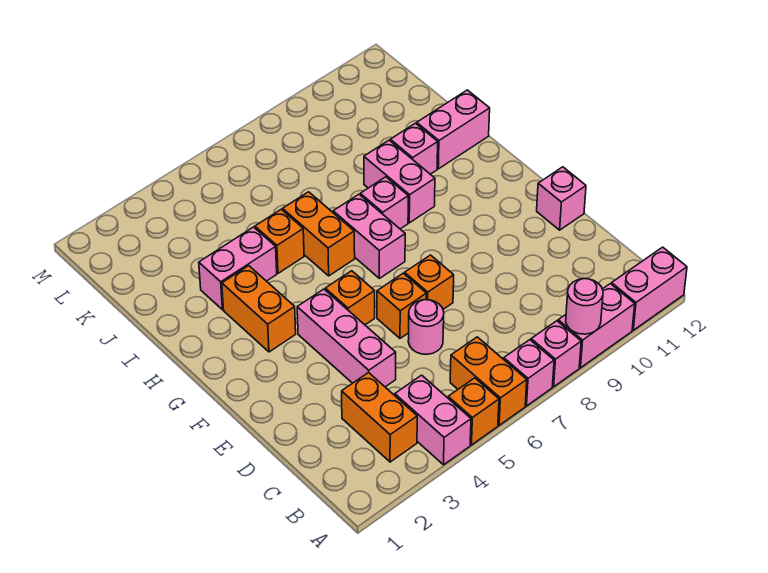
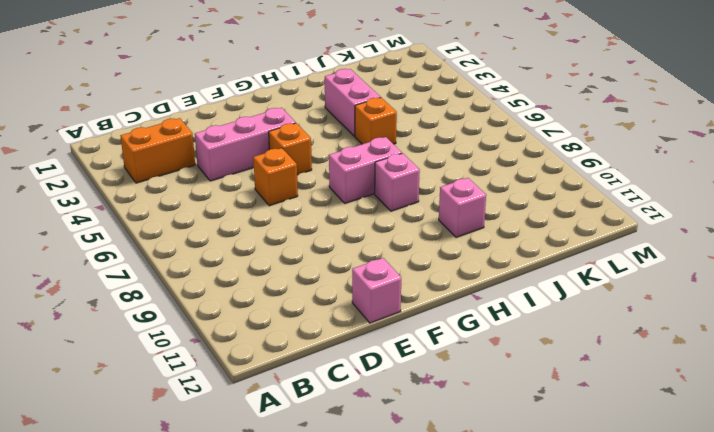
none -> pink brick A4:B4 level 1
none -> orange brick A5 level 1
none -> orange brick A6:B6 level 1

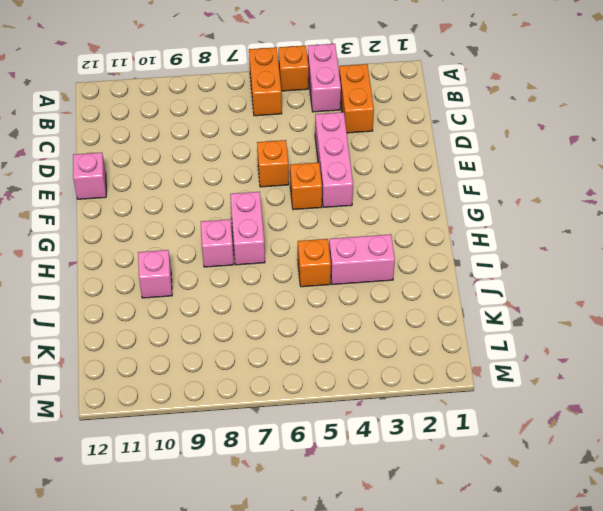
none -> pink brick A7 level 1
none -> pink brick A8 level 1
none -> pink brick A9:A10 level 1

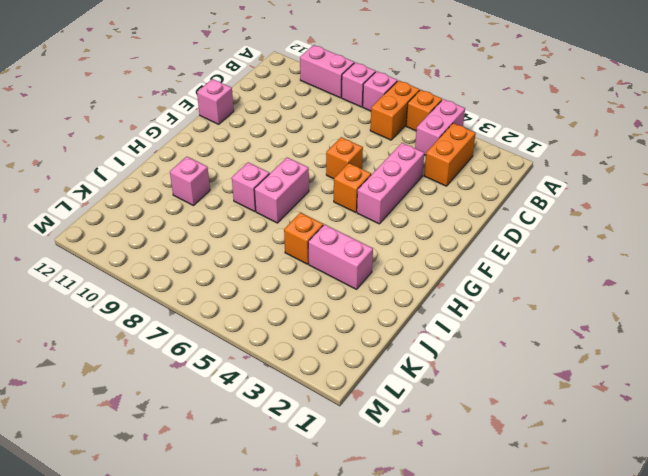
none -> pink brick A11:A12 level 1
none -> pink round brick D6 level 1
none -> orange brick E7 level 1

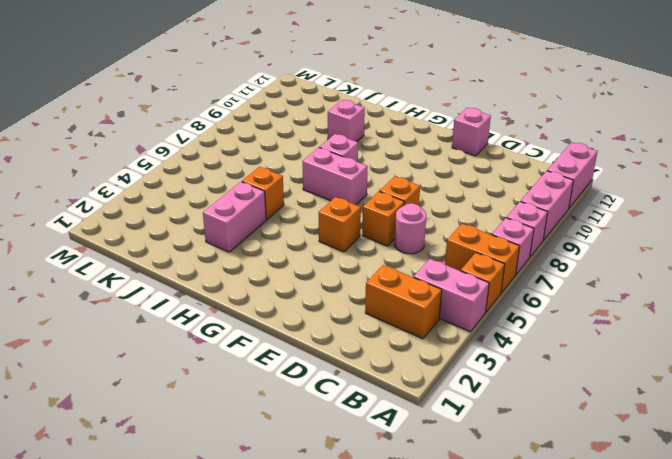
none -> pink brick D4:F4 level 1
none -> orange brick G3:H3 level 1
none -> orange brick H6:I6 level 1

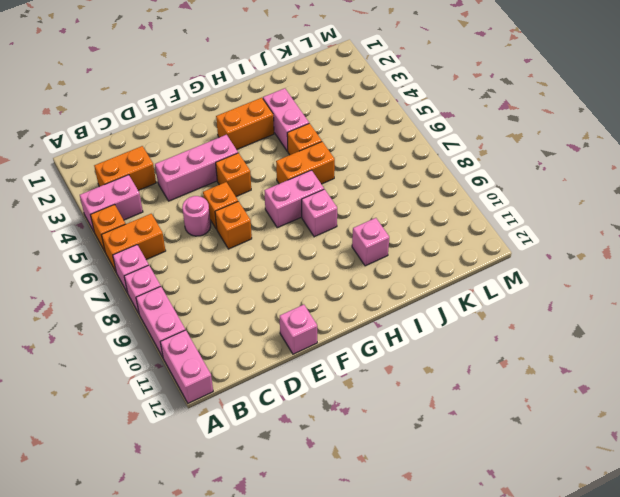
none -> pink brick H9:I9 level 1
none -> pink brick I11:I12 level 1
none -> pink round brick A9 level 2

